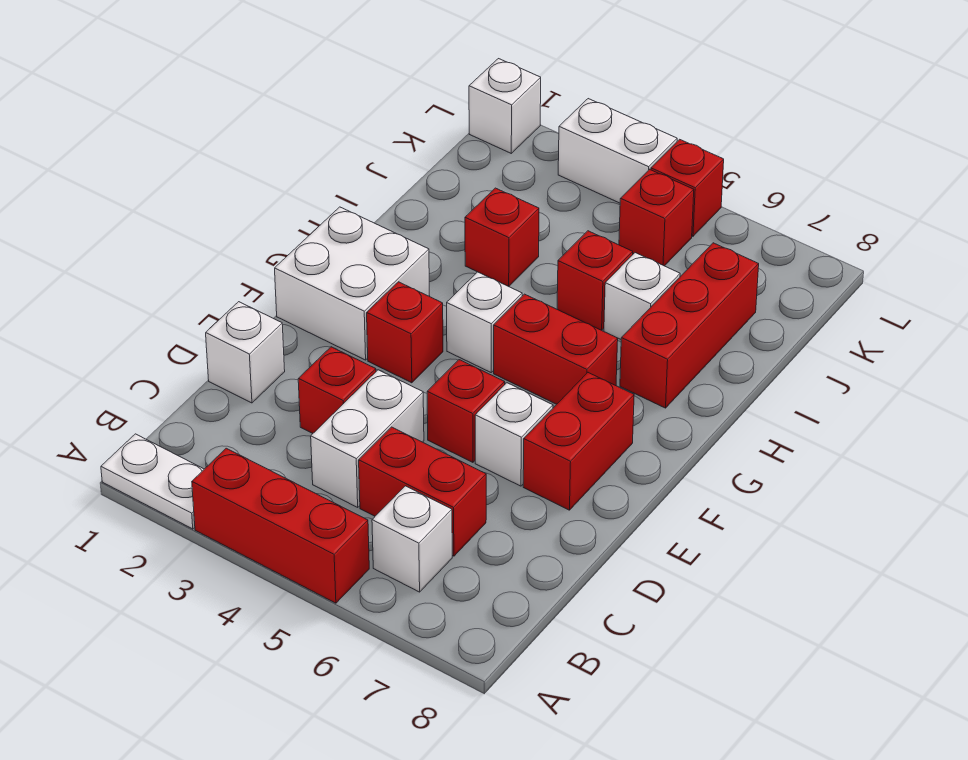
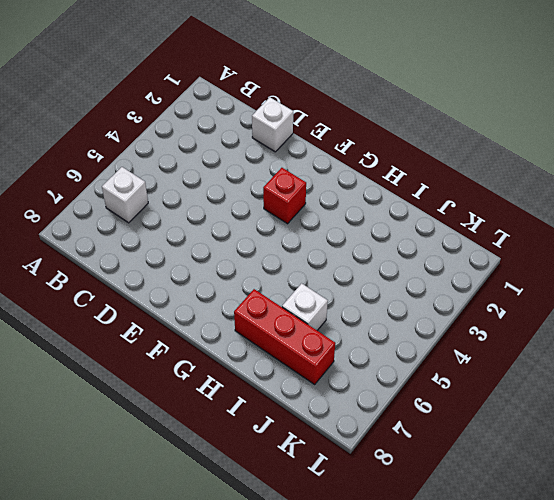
none -> white plate A1:A2 level 1
none -> red brick A3:A5 level 1
none -> white brick C4:D4 level 1

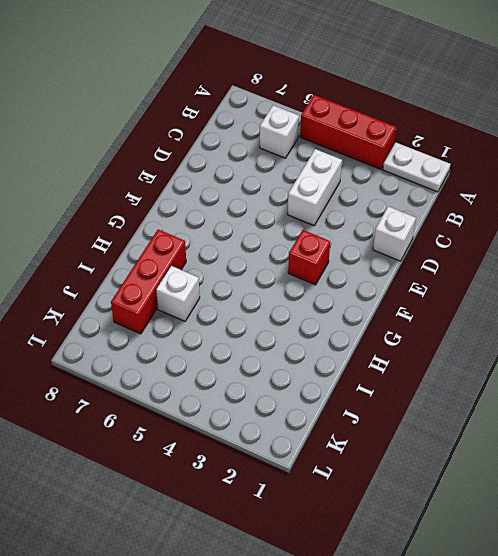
none -> red brick C5:C6 level 1
none -> red brick D3 level 1
none -> red brick E5 level 1

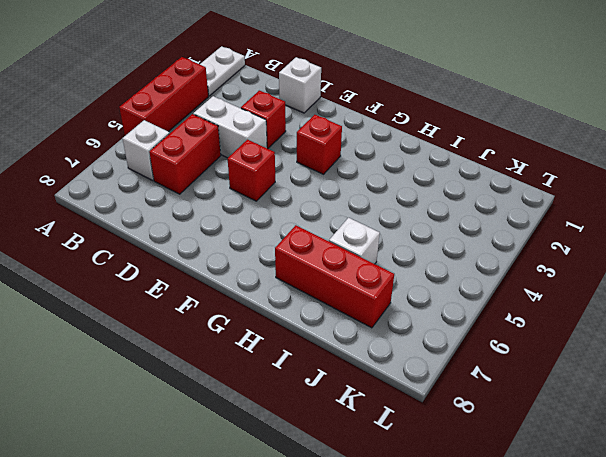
none -> white brick E6 level 1
none -> red brick E7:F7 level 1
none -> white brick F1:G2 level 1

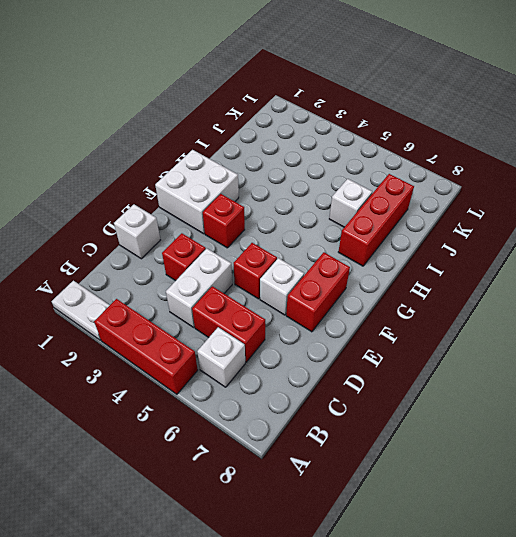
none -> white brick G4 level 1
none -> red brick G5:G6 level 1
none -> red brick I3 level 1

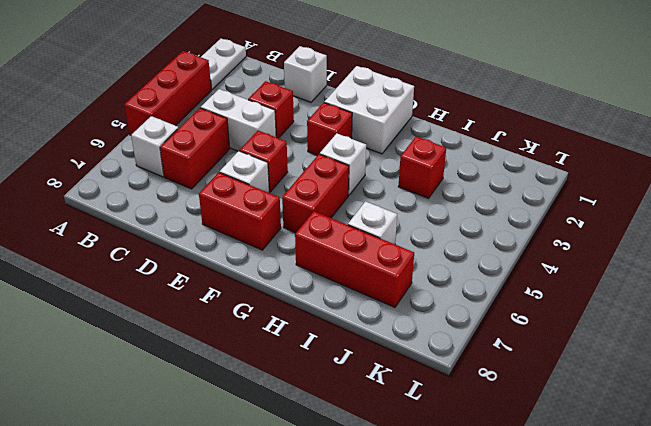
none -> red brick I5 level 1
none -> red brick K5 level 1
none -> white brick L1 level 1

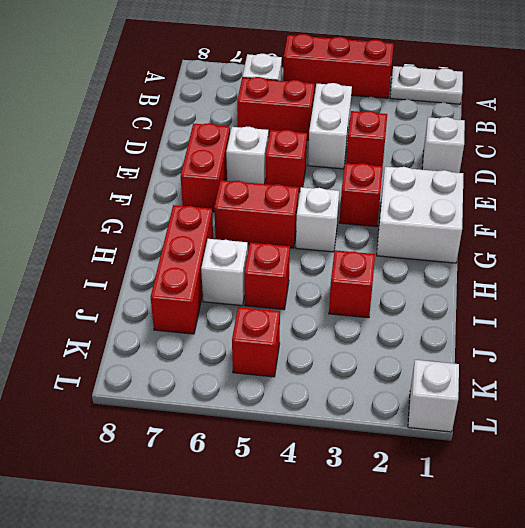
none -> white brick L3:L4 level 1
none -> red brick L5 level 1

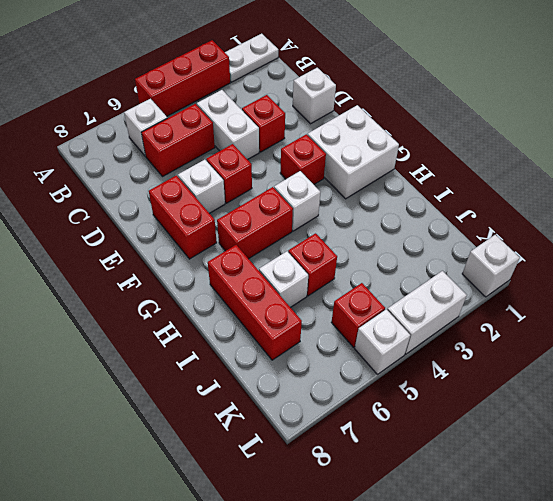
white brick L5 level 1 -> red brick L5 level 1
none -> red brick I3 level 1

